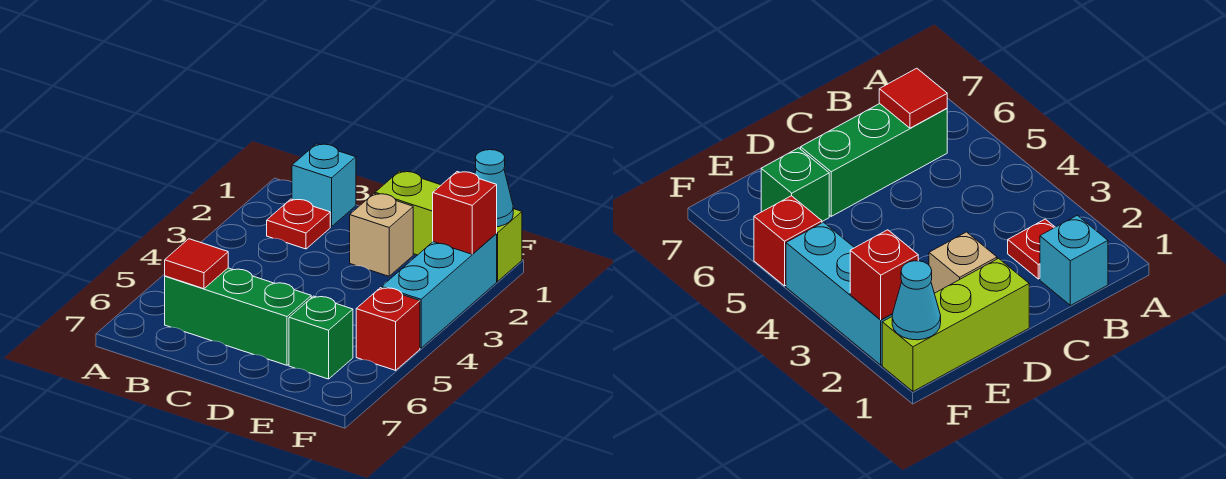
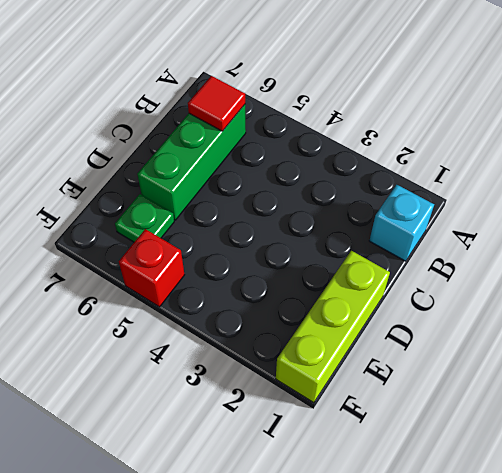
green plate E6 level 1 -> green brick E6 level 1
none -> red plate B2 level 1
none -> tan brick D2 level 1

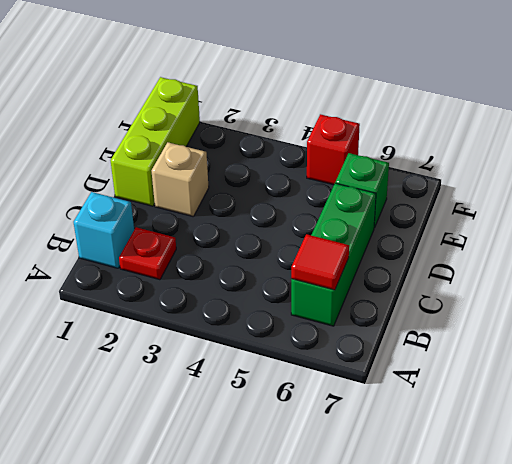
none -> cyan brick F2:F4 level 1
none -> cyan cone F1 level 2

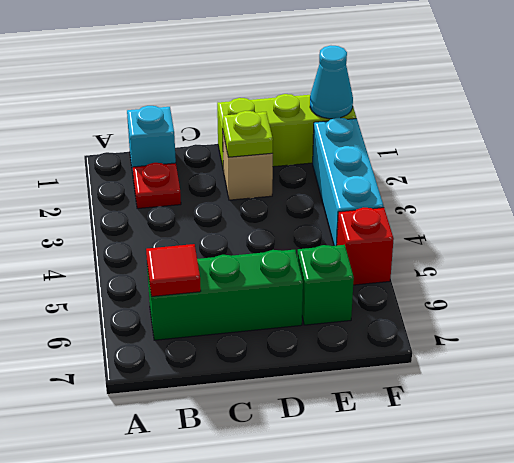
lime plate D2 level 2 -> none
none -> red brick F2 level 2

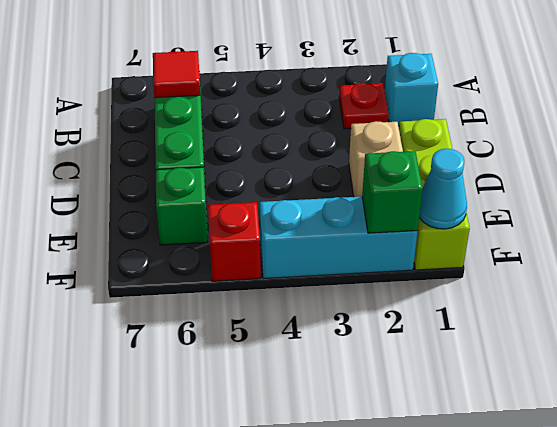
green brick F2 level 2 -> red brick F2 level 2

